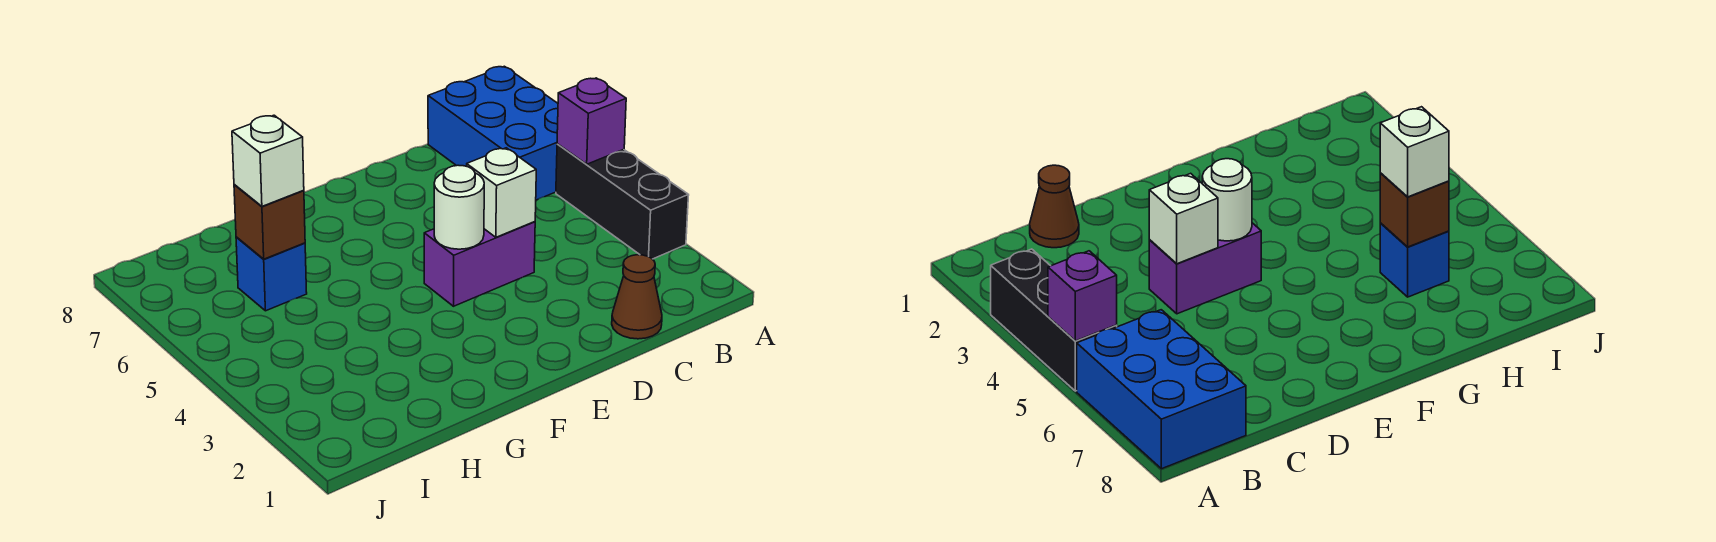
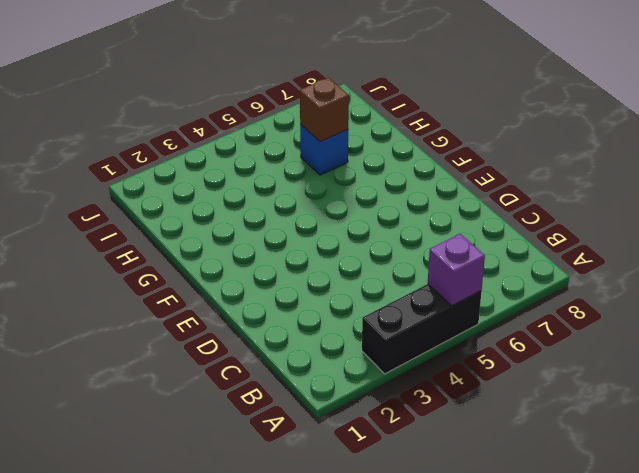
none -> blue brick A6:B8 level 1
none -> brown cone C1 level 1

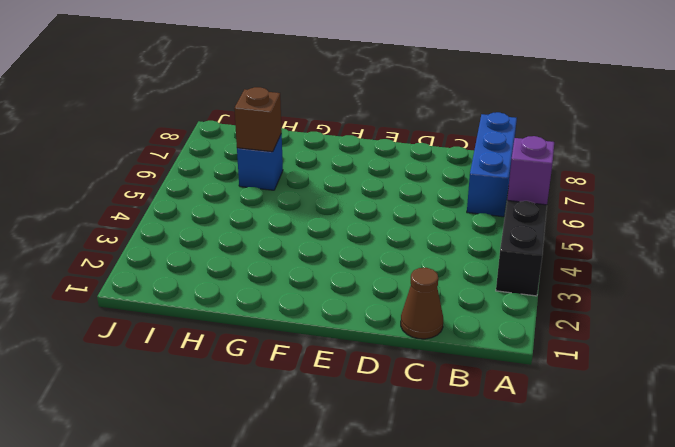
blue brick B6:B8 level 1 -> blue brick A6:B8 level 1
none -> purple brick D4:E4 level 1
none -> white brick D4 level 2

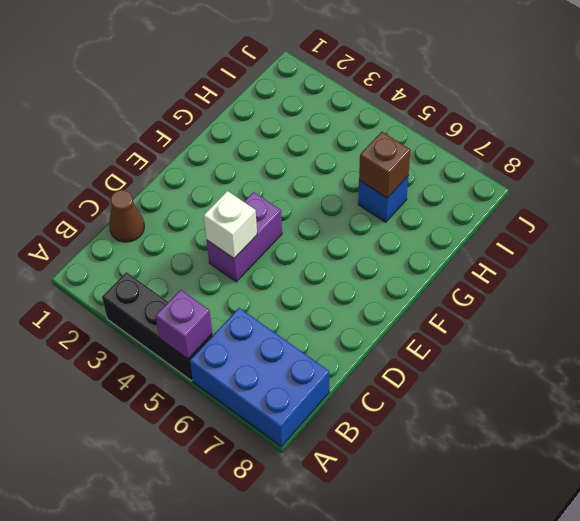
none -> white round brick E4 level 2
none -> white brick H6 level 3

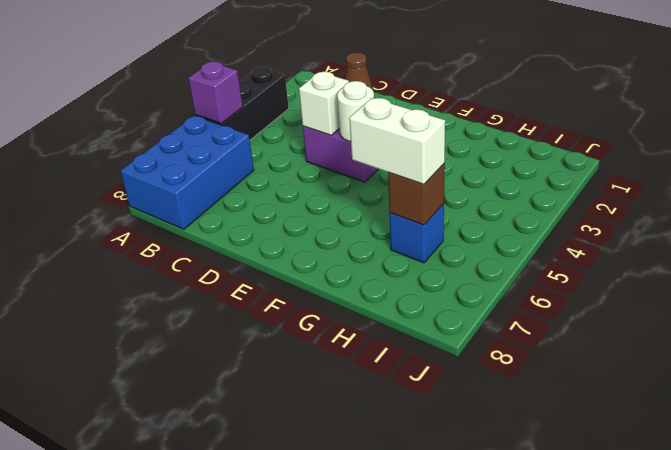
white brick G6:H6 level 3 -> white brick H6 level 3

